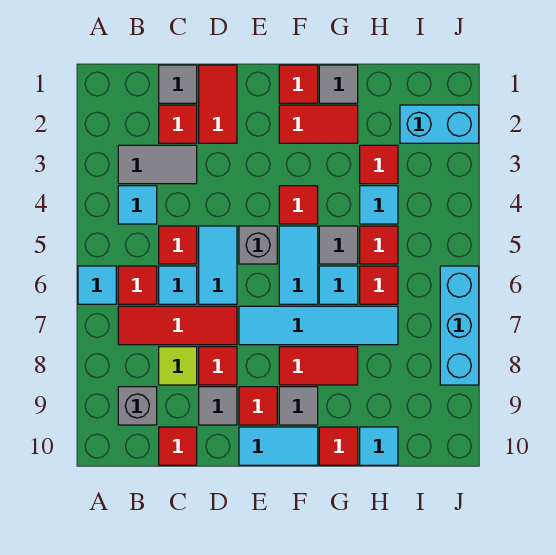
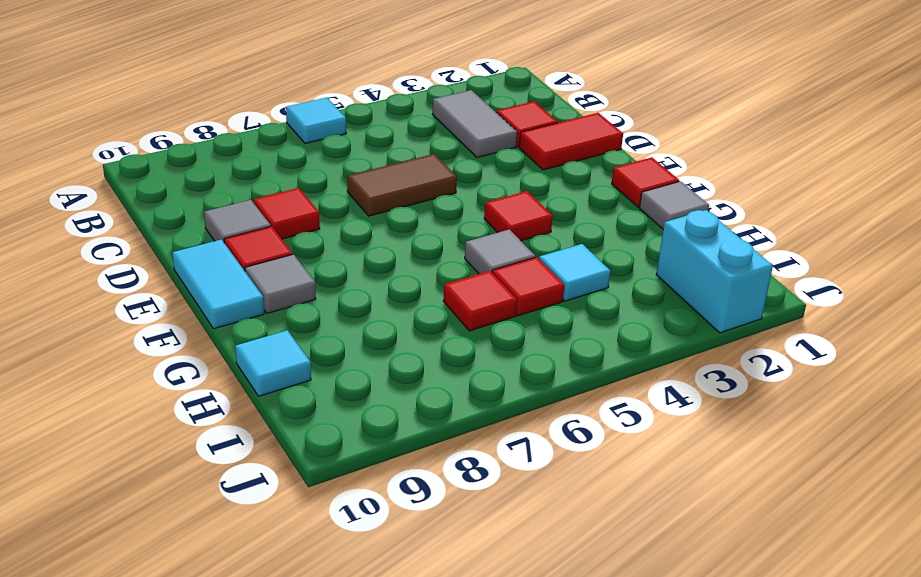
brown tile D5:D6 level 1 -> cyan tile D5:D6 level 1
none -> cyan tile B4 level 1
none -> red tile B6 level 1
none -> red tile B7:D7 level 1
none -> grey brick B9 level 1

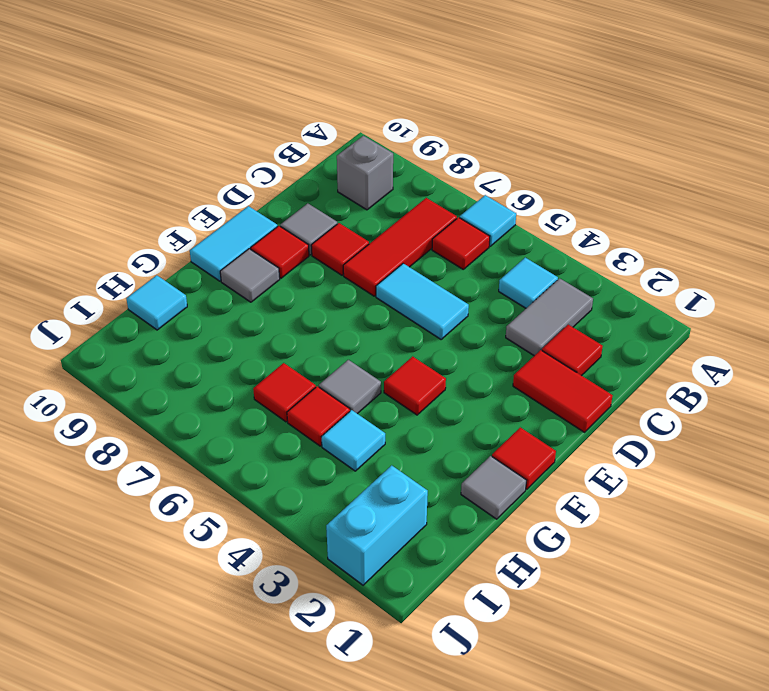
none -> grey tile C1 level 1
none -> red tile C5 level 1
none -> cyan tile C6 level 1
none -> lime tile C8 level 1

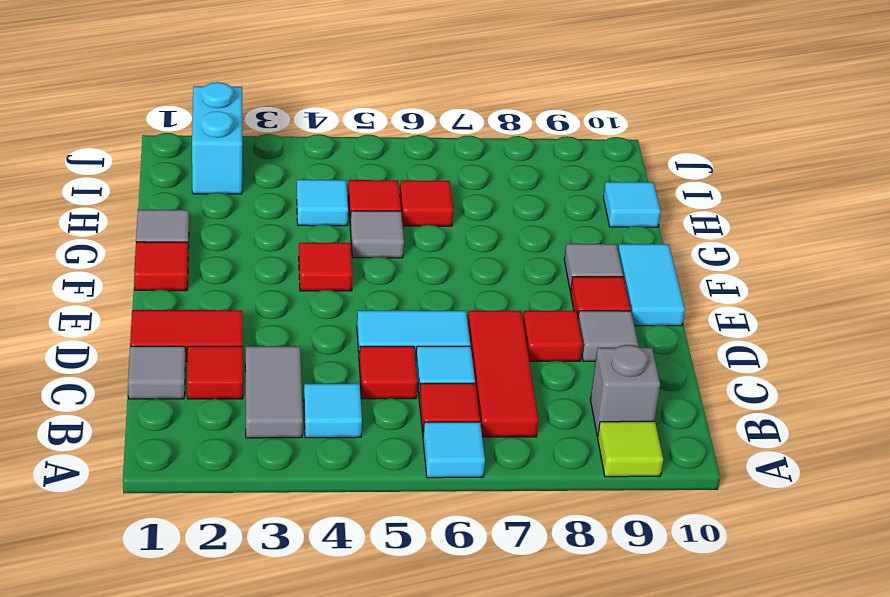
lime tile A9 level 1 -> lime tile C8 level 1
none -> red tile C10 level 1
none -> grey brick E5 level 1
none -> cyan tile E7:H7 level 1
none -> red tile F2:G2 level 1

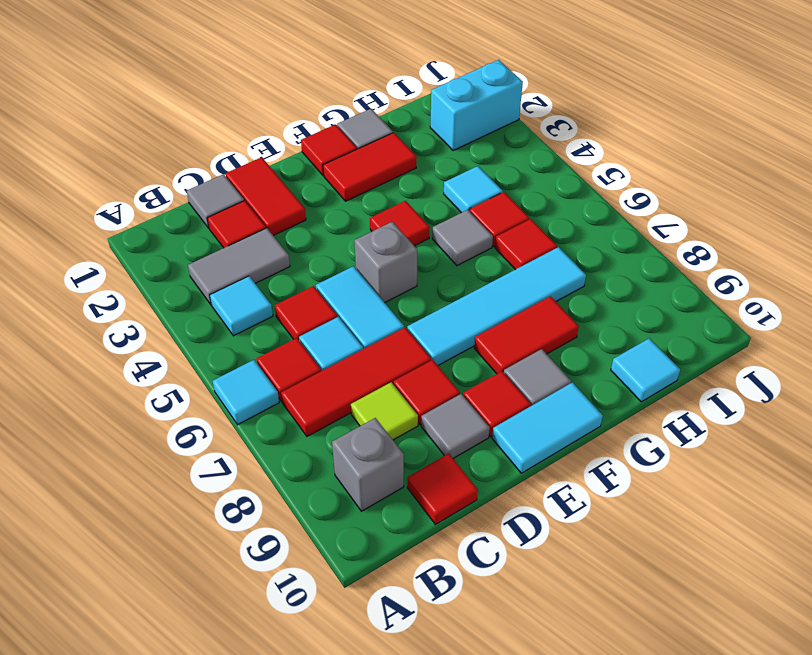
none -> cyan tile F5:F6 level 1
none -> cyan tile G6 level 1
none -> red tile G10 level 1
none -> red tile H3 level 1

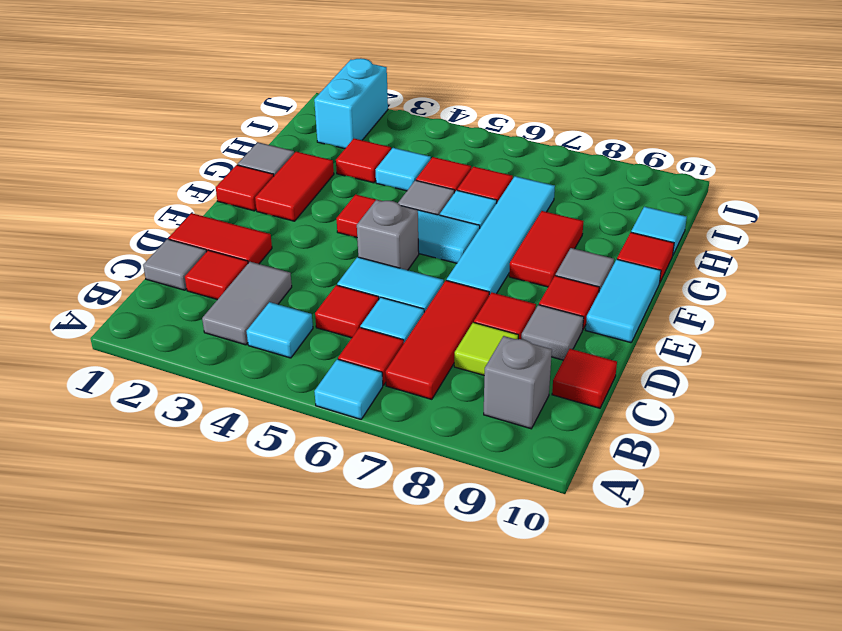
none -> cyan brick J6:J8 level 1

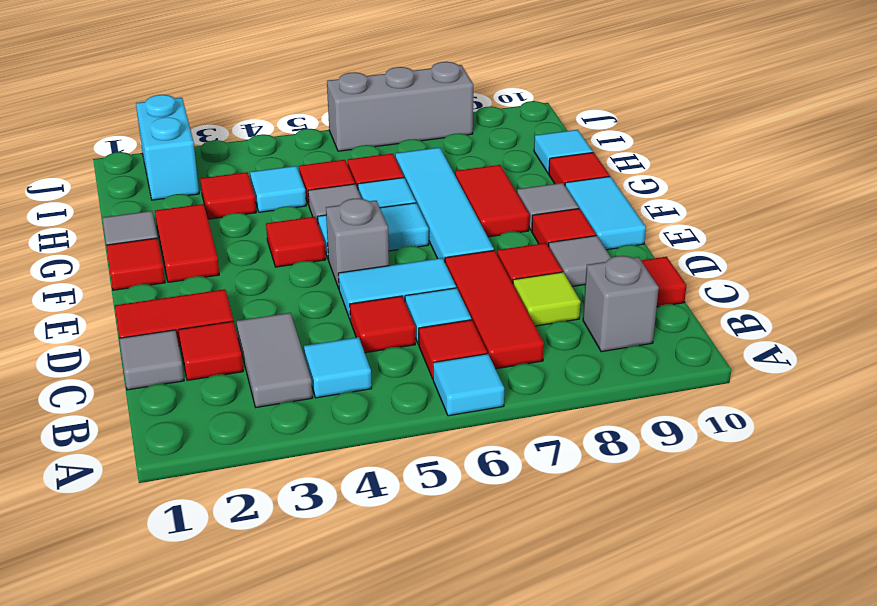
grey brick J6:J8 level 1 -> cyan brick J6:J8 level 1

